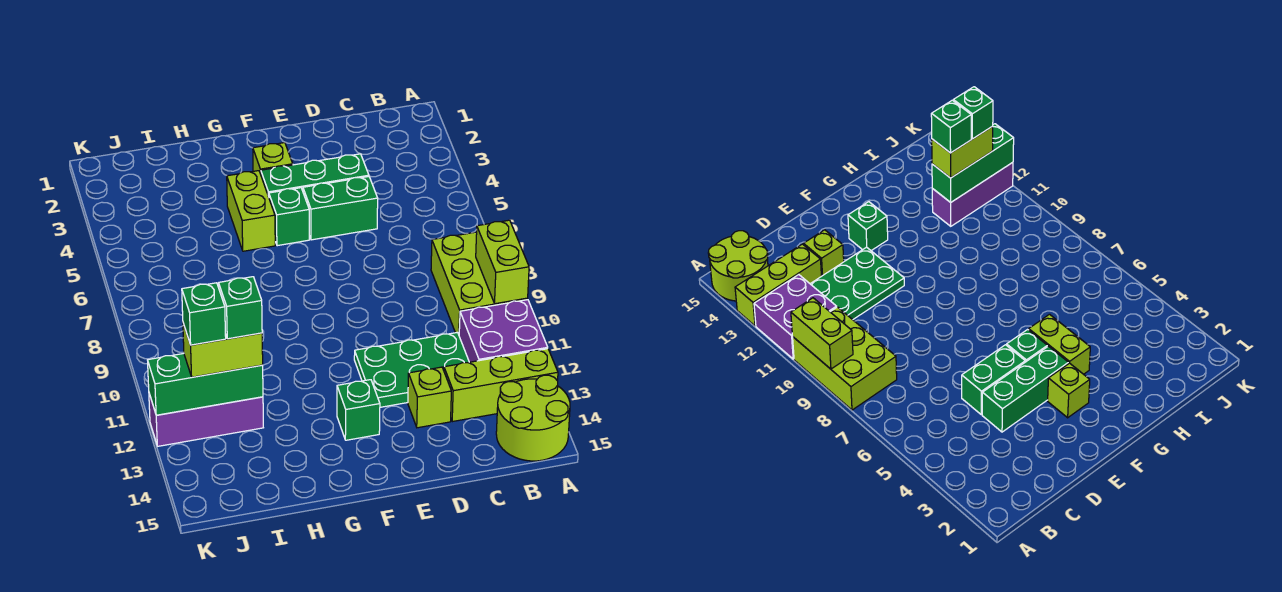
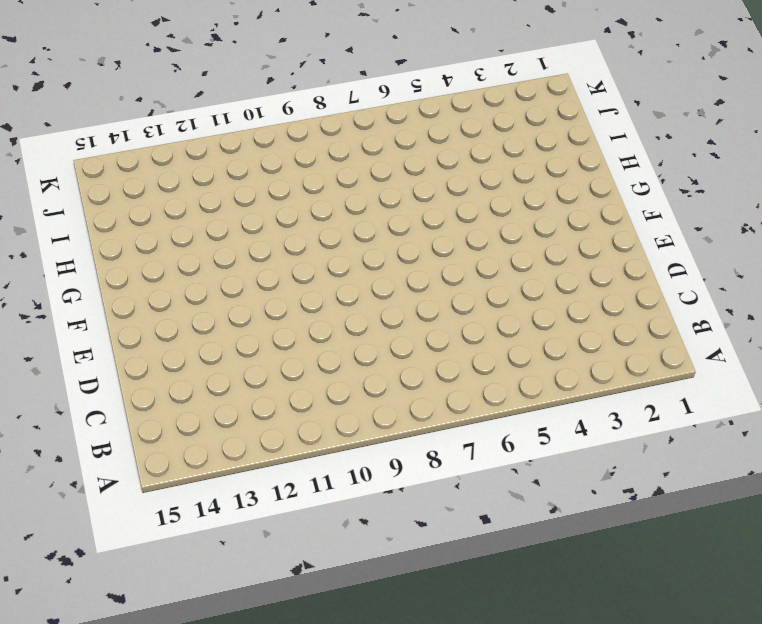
none -> lime brick A8:B10 level 1
none -> purple brick A11:B12 level 1
none -> lime brick A13:C13 level 1

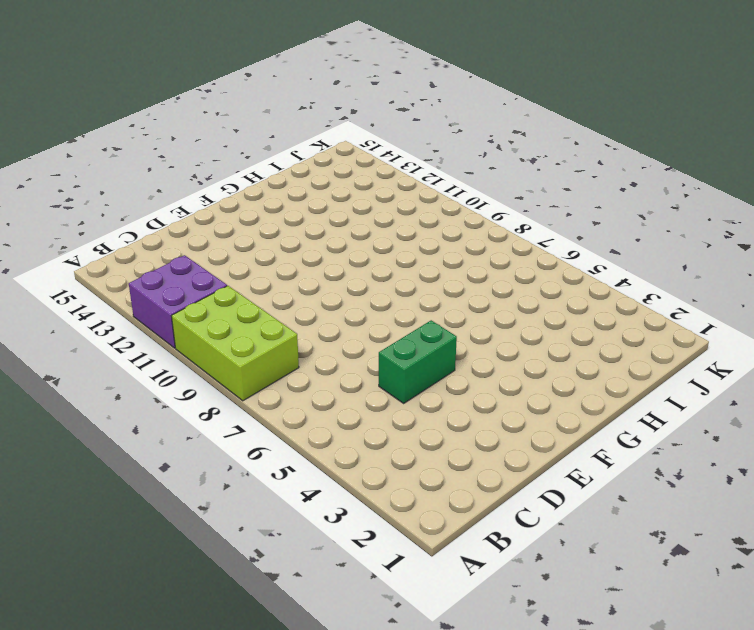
none -> lime brick A13:C13 level 1
none -> lime round brick A14:B15 level 1
none -> green plate C11:E12 level 1

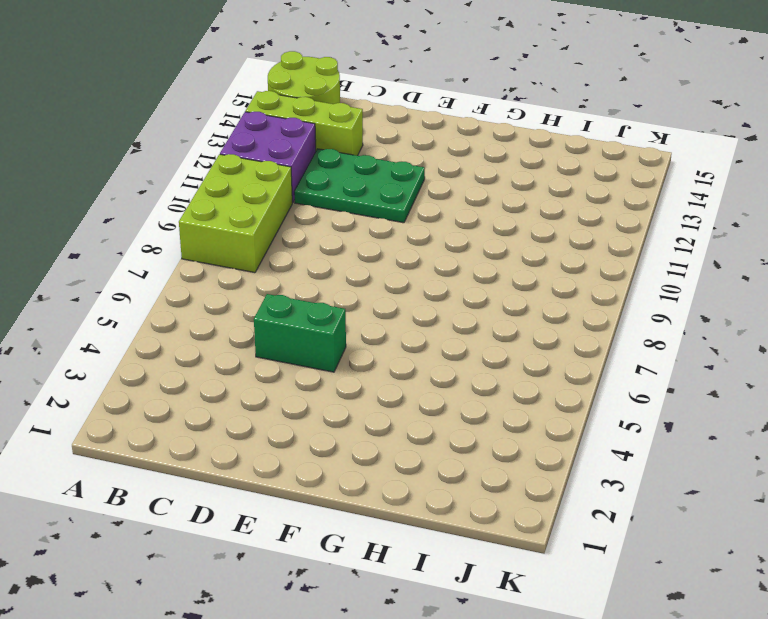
none -> green brick D4:F4 level 1
none -> lime brick D13 level 1
none -> lime brick F3 level 1

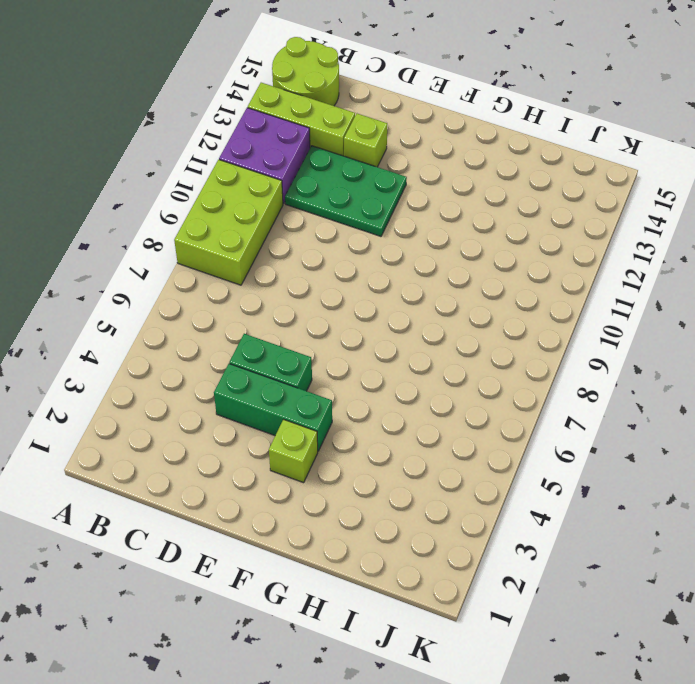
none -> green brick F5 level 1
none -> green brick F13 level 1
none -> lime brick G4:G5 level 1

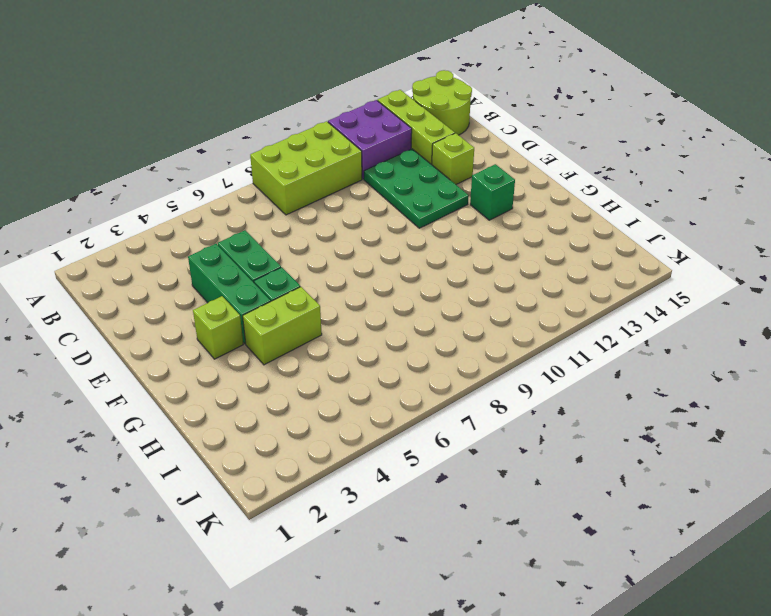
none -> purple brick I12:K12 level 1
none -> lime brick A9:A10 level 2
none -> green brick I12:K12 level 2

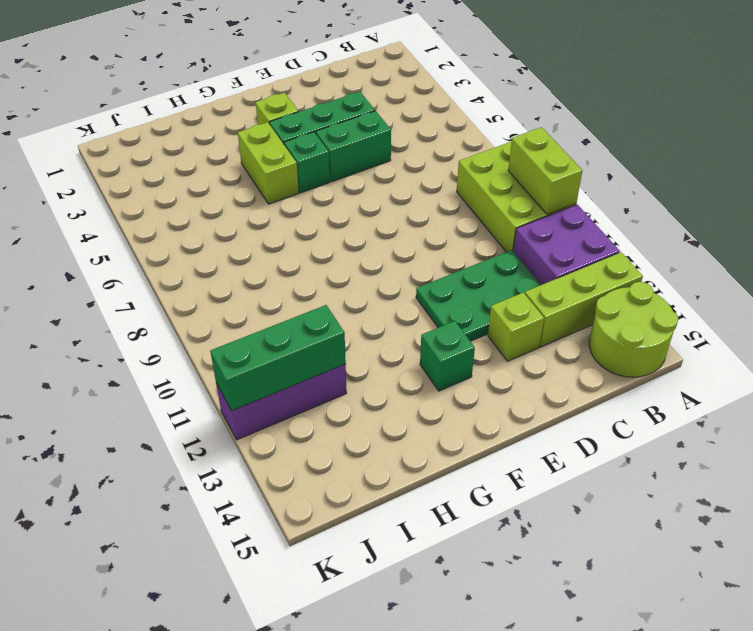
none -> lime brick I12:J12 level 3
none -> green brick I12 level 4
none -> green brick J12 level 4

